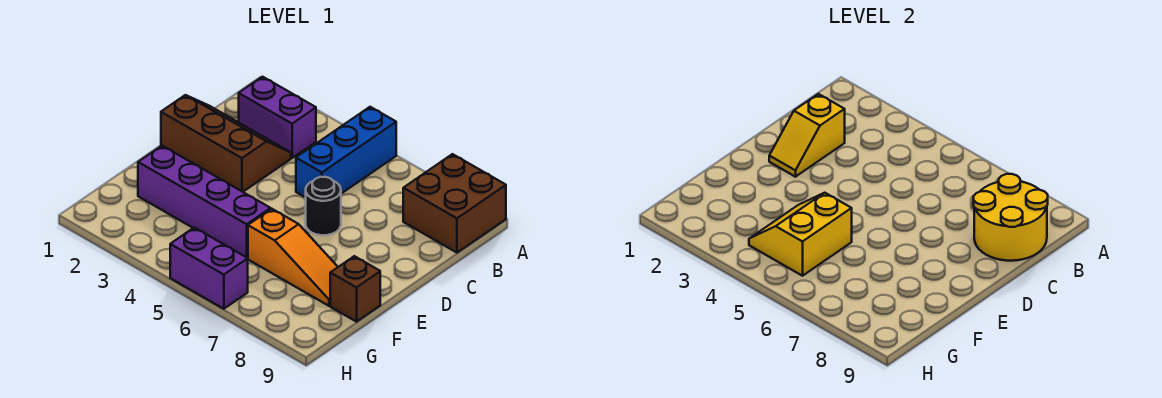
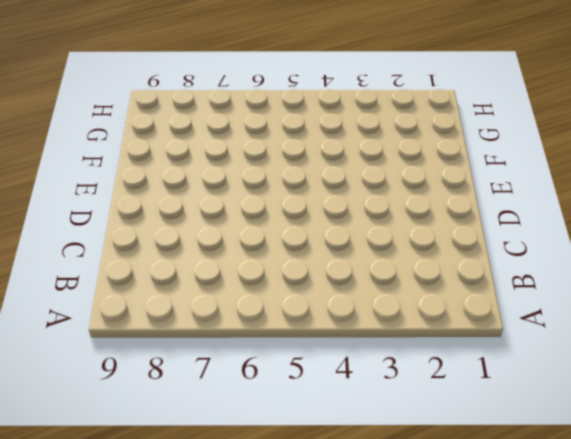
none -> blue brick A5:C5 level 1
none -> brown brick A8:B9 level 1
none -> purple brick B2:B3 level 1

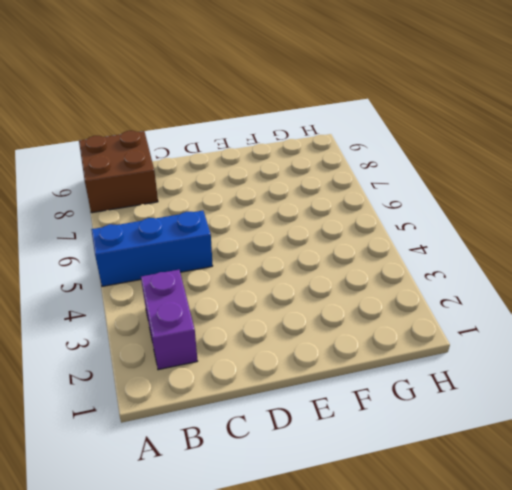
none -> brown slope C1:D3 level 1 top D
none -> black round brick D6 level 1
none -> purple brick F2:F5 level 1

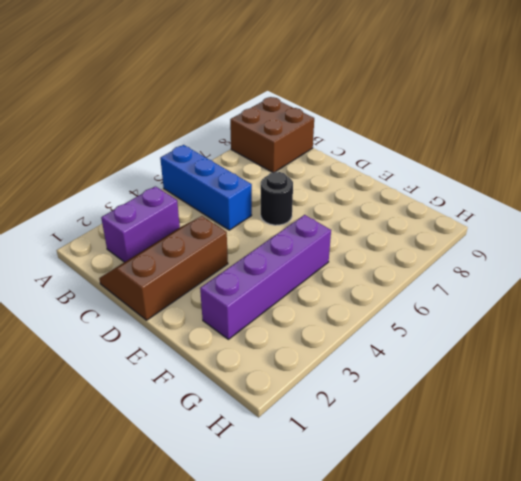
none -> orange slope F6:F8 level 1 top 6
none -> brown brick F9 level 1
none -> purple brick H5:H6 level 1

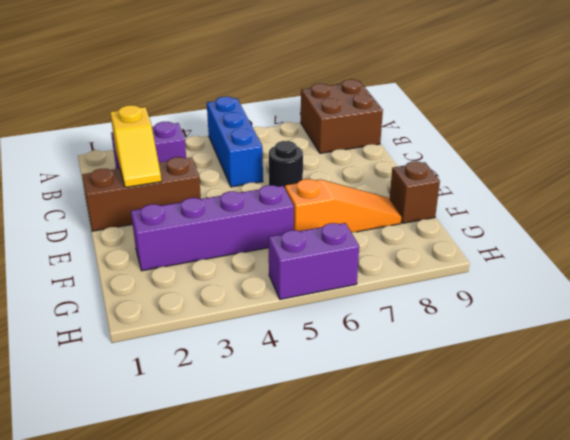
none -> yellow round brick B8:C9 level 2
none -> yellow slope F4:G5 level 2 top 5

